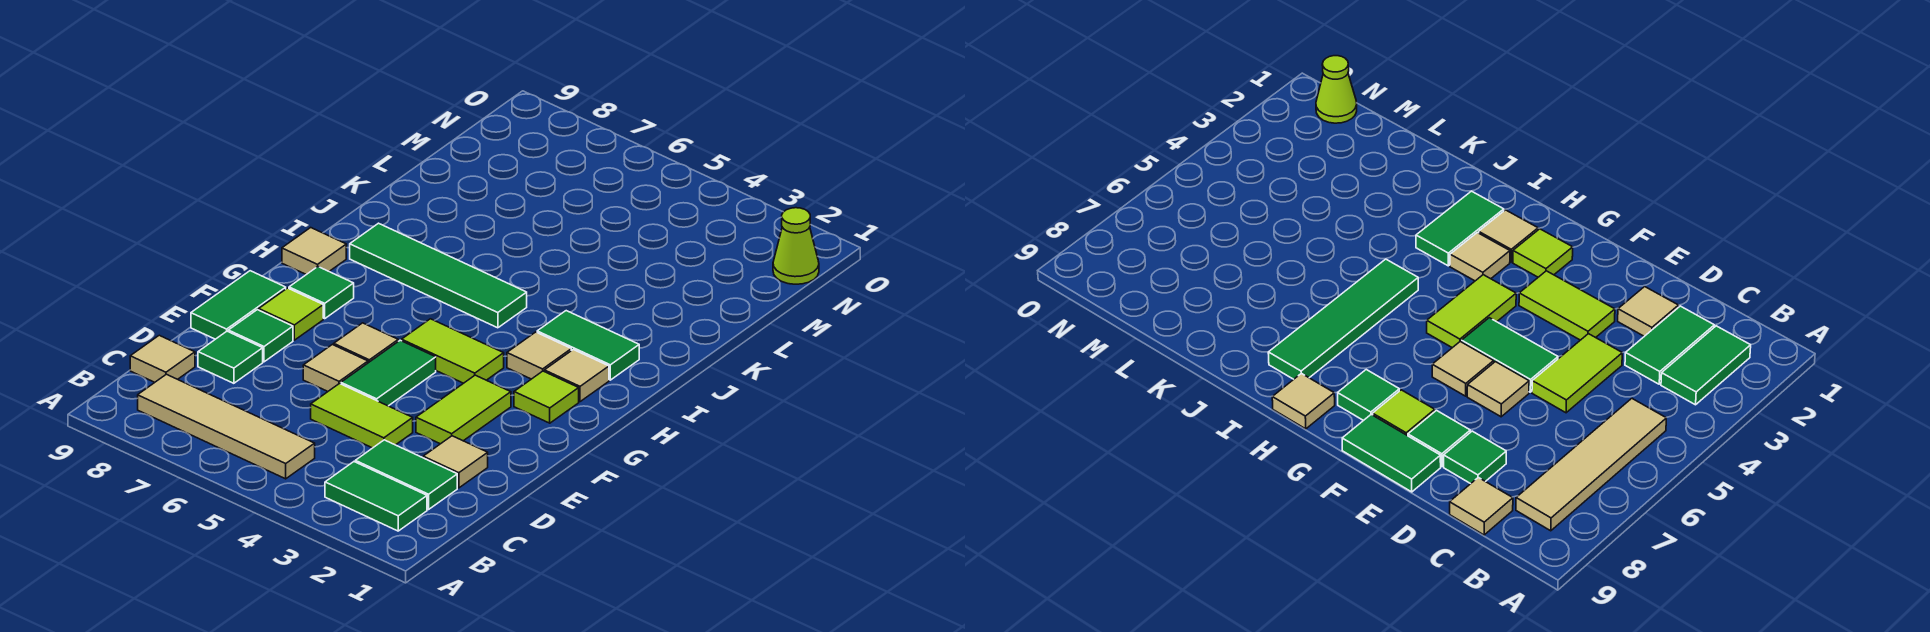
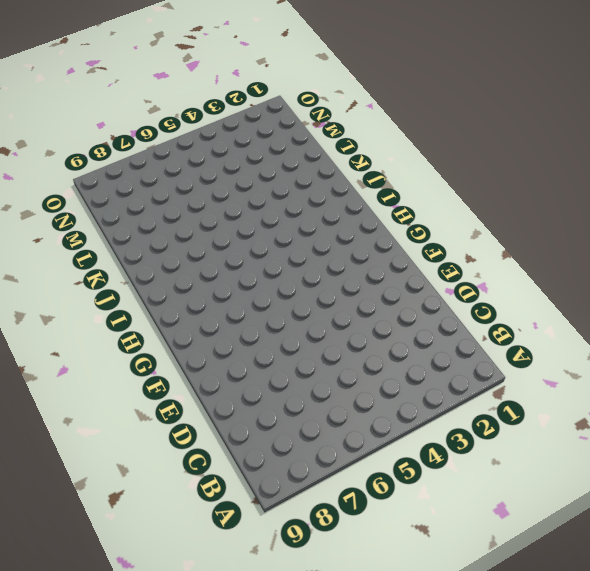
none -> green tile B2:B3 level 1
none -> tan tile B5:B8 level 1
none -> green tile C2:C3 level 1

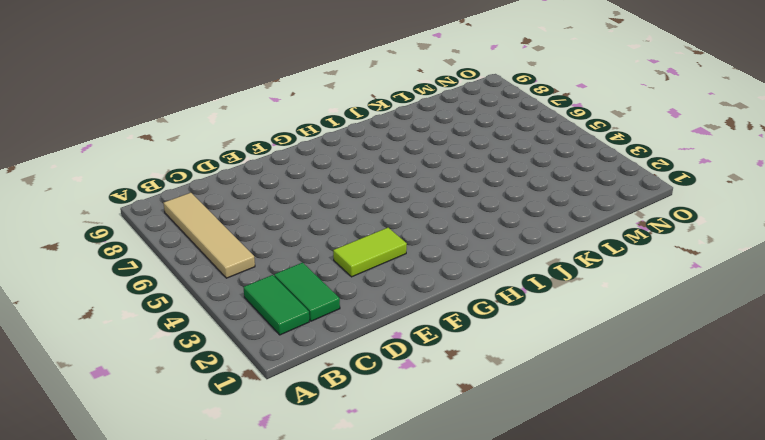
none -> tan tile C9 level 1
none -> tan tile D2 level 1
none -> lime tile D4:D5 level 1

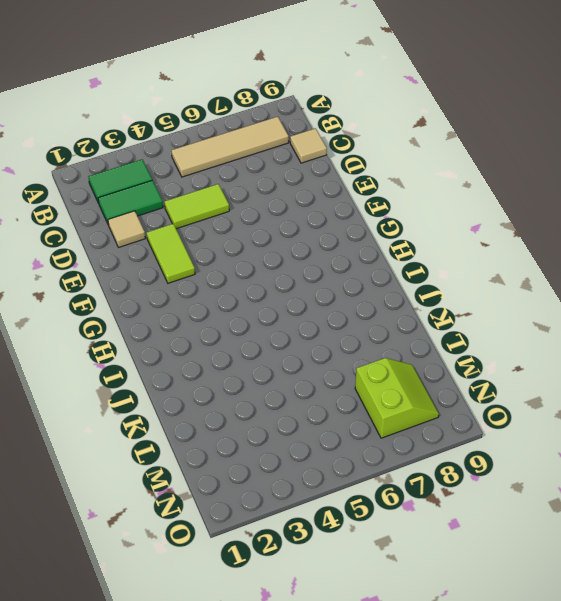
lime slope M7:N8 level 1 top 7 -> none
none -> green tile D8 level 1
none -> green tile E5:F5 level 1
none -> tan tile E6 level 1

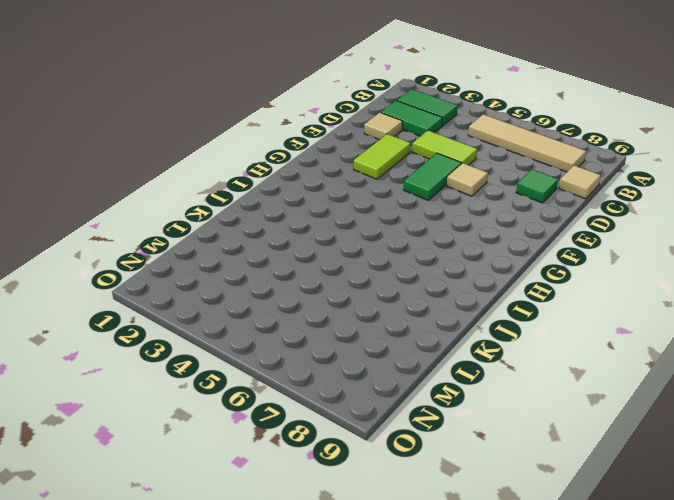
none -> green tile E8 level 1
none -> green tile E9:F9 level 1
none -> tan tile F6 level 1

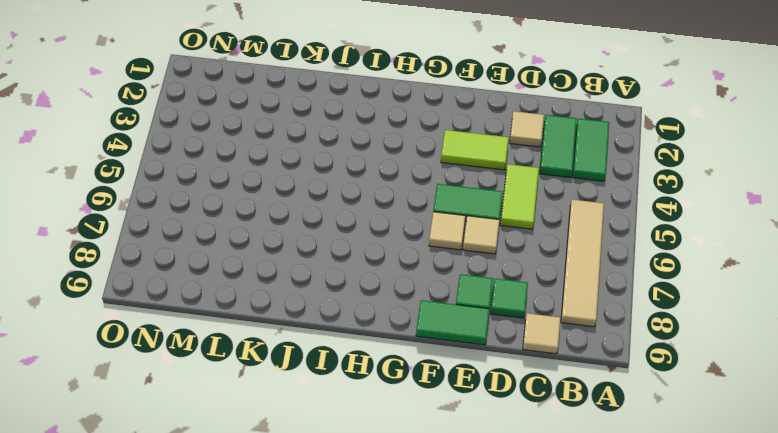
none -> lime tile F8 level 1
none -> lime tile G2 level 1
none -> lime tile G4:G5 level 1

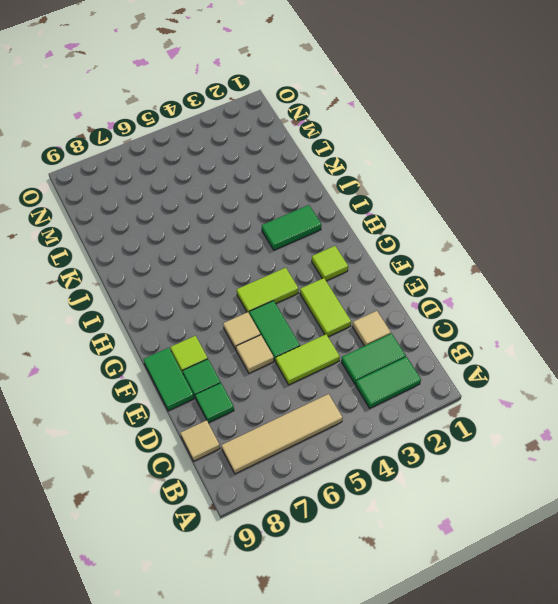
none -> green tile G8 level 1
none -> tan tile H2 level 1
none -> tan tile H3 level 1

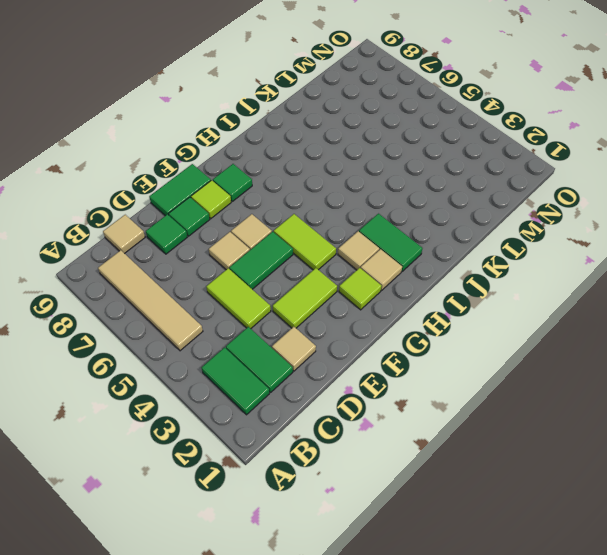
none -> tan tile H9 level 1
none -> green tile I5:I8 level 1
none -> lime cone N1 level 1

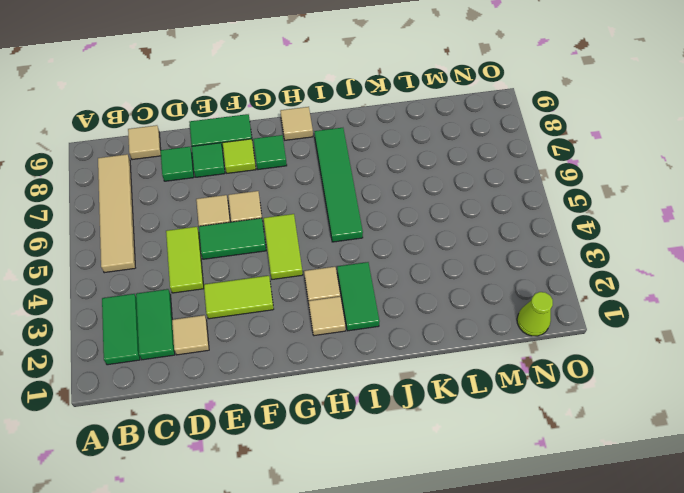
none -> lime tile G2 level 1

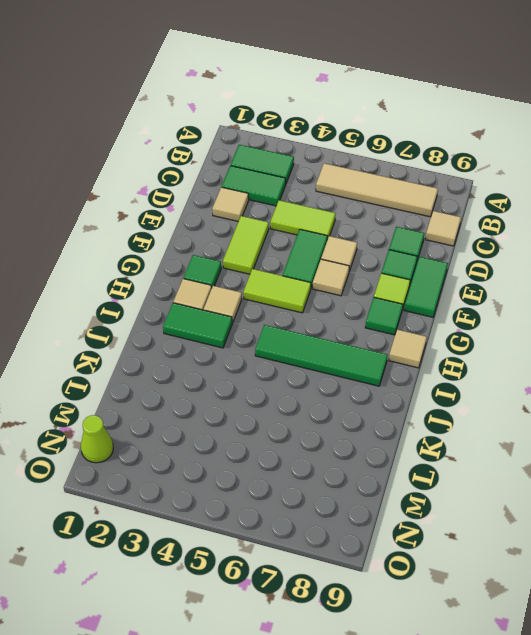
green tile G2 level 1 -> lime tile G2 level 1

